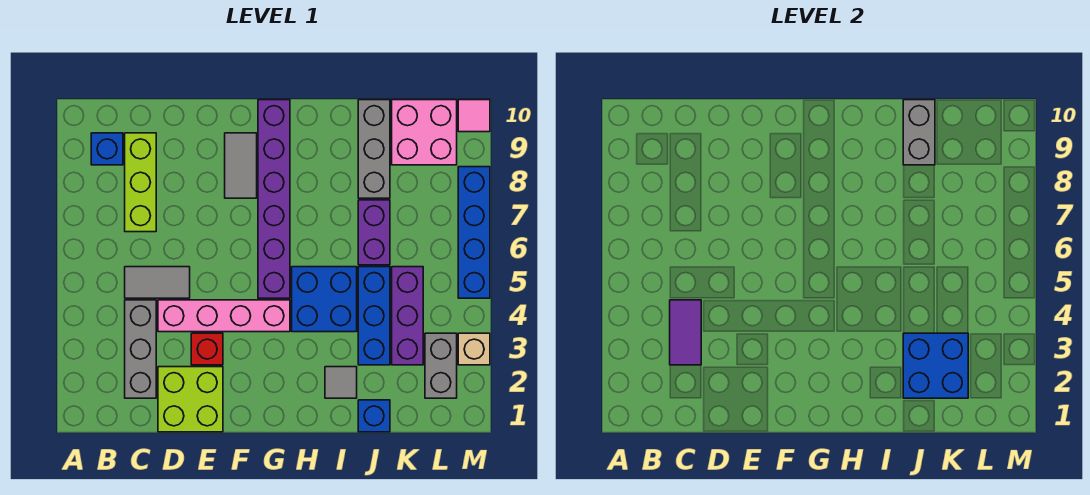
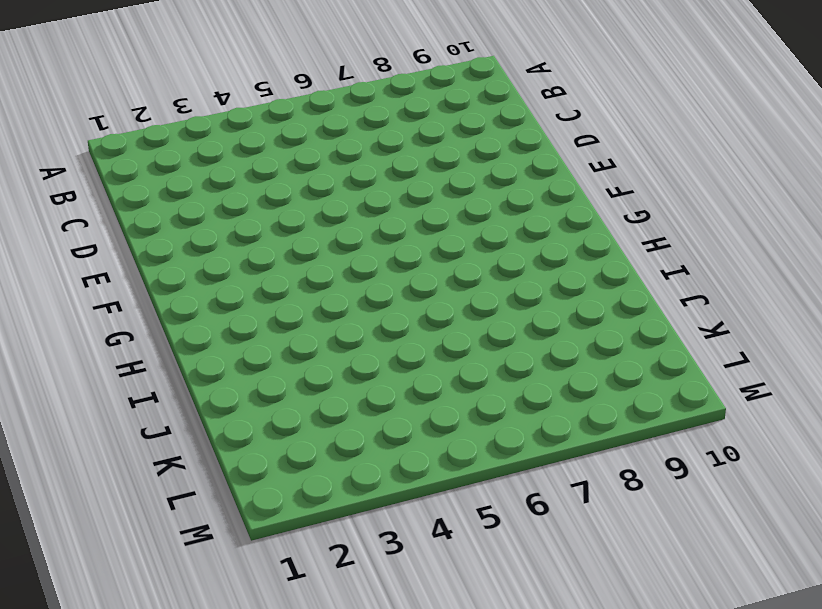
none -> blue brick B9 level 1
none -> grey brick C2:C4 level 1
none -> grey tile C5:D5 level 1

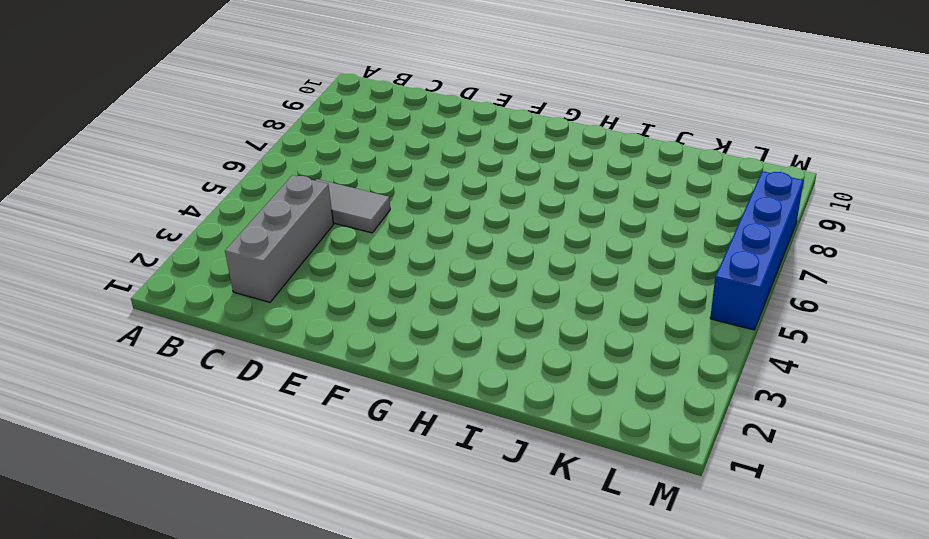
none -> blue brick B9 level 1
none -> lime brick C7:C9 level 1
none -> lime brick D1:E2 level 1

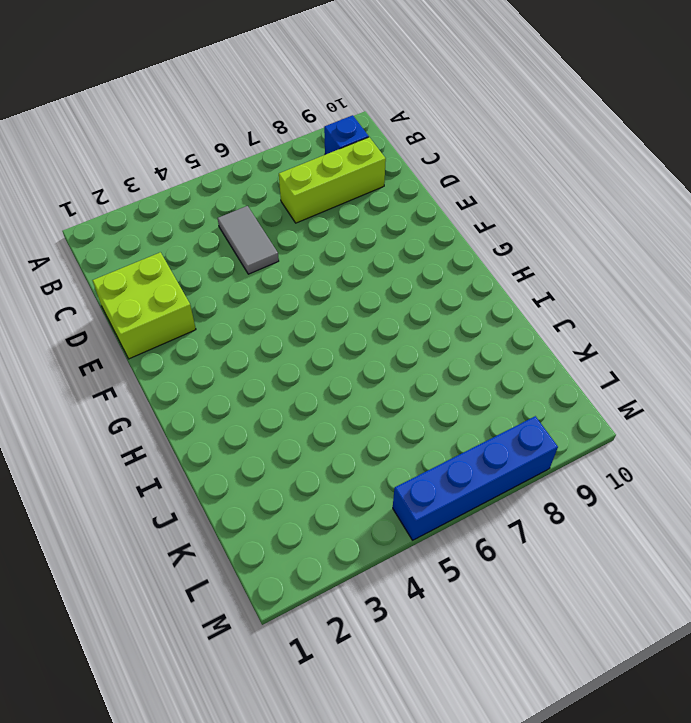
none -> grey brick C2:C4 level 1
none -> pink brick D4:G4 level 1
none -> red brick E3 level 1

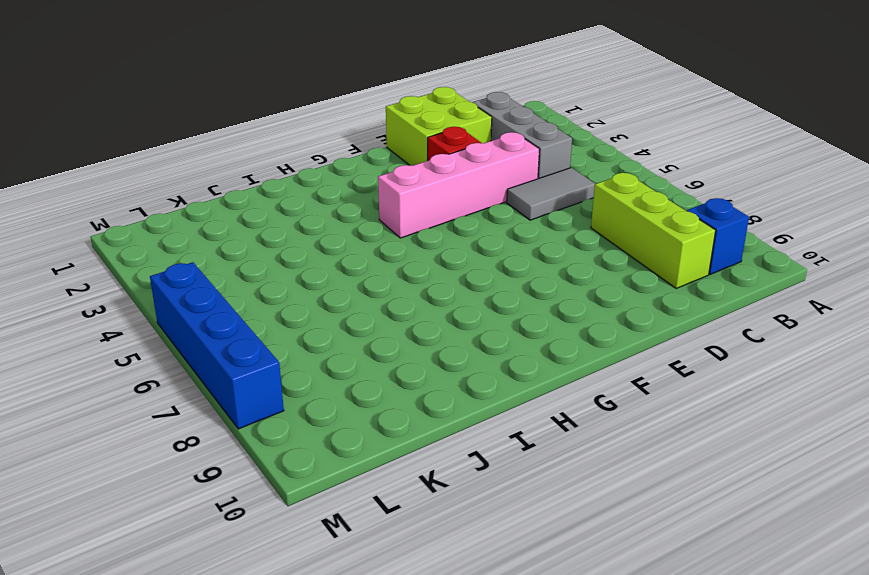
none -> grey tile F8:F9 level 1
none -> purple brick G5:G10 level 1
none -> blue brick H4:I5 level 1

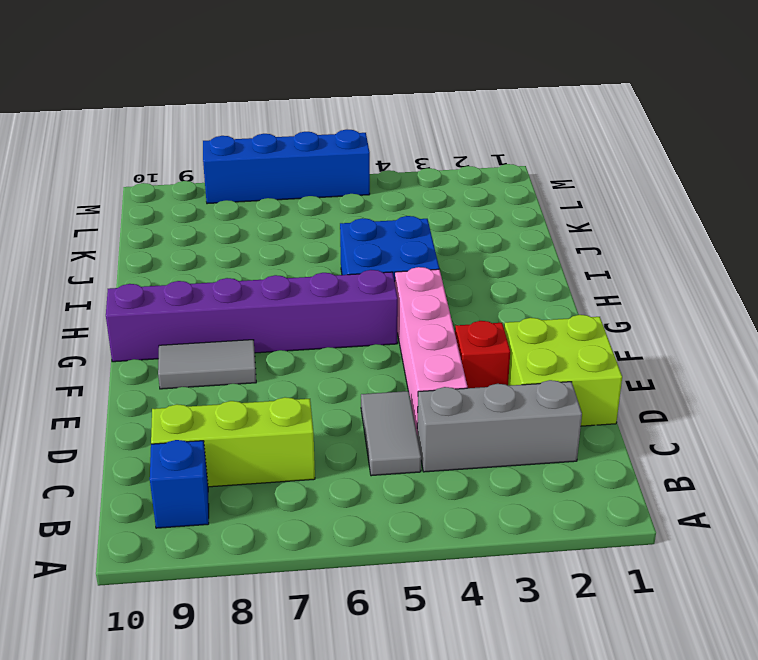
none -> grey tile I2 level 1
none -> blue brick J1 level 1
none -> blue brick J3:J5 level 1

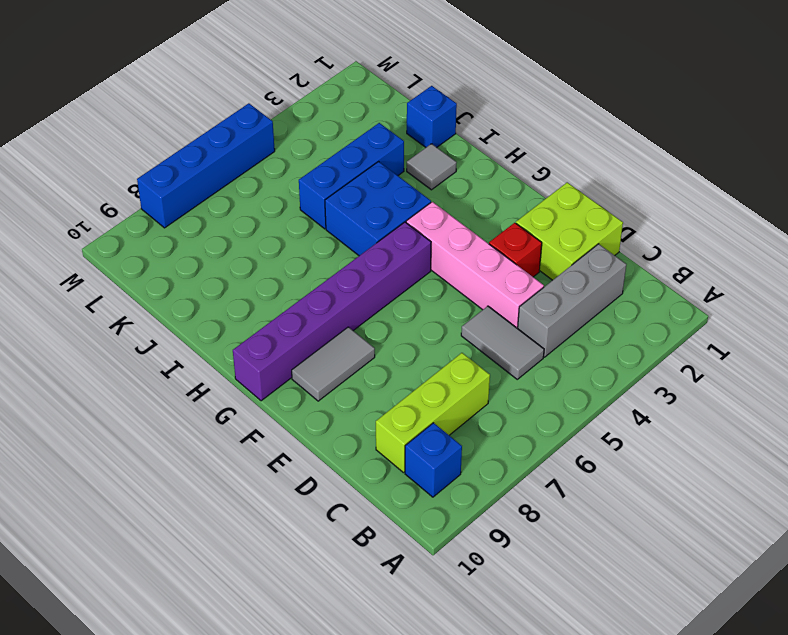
none -> purple brick J6:J7 level 1
none -> grey brick J8:J10 level 1
none -> purple brick K3:K5 level 1

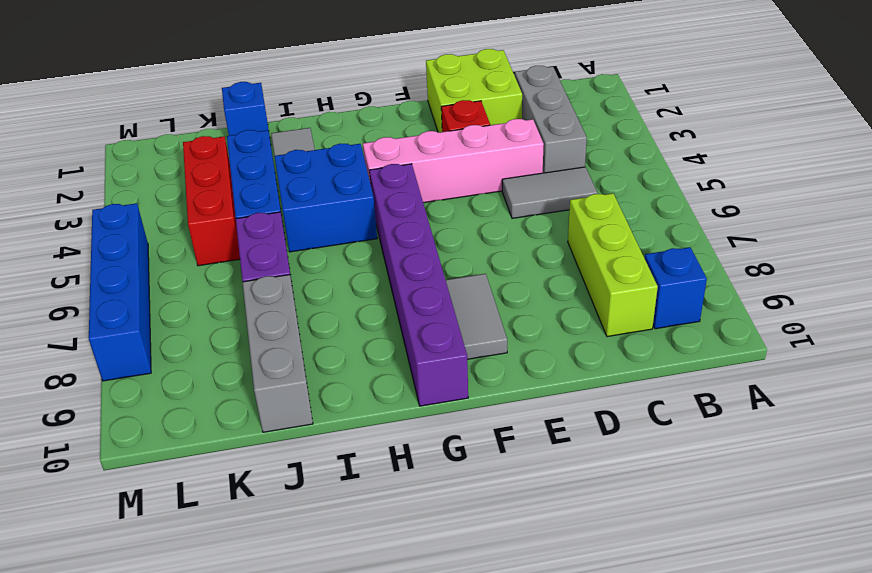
red brick K3:K5 level 1 -> purple brick K3:K5 level 1
none -> pink brick K9:L10 level 1
none -> grey brick L2:L3 level 1
none -> tan brick M3 level 1

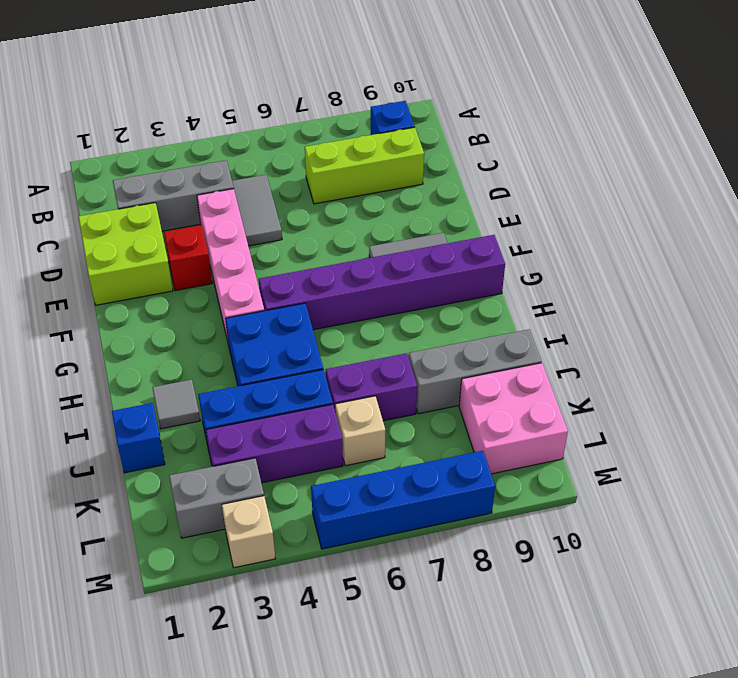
tan brick K6 level 1 -> none
none -> pink tile M10 level 1
none -> purple tile C3:C4 level 2
none -> blue brick J2:K3 level 2

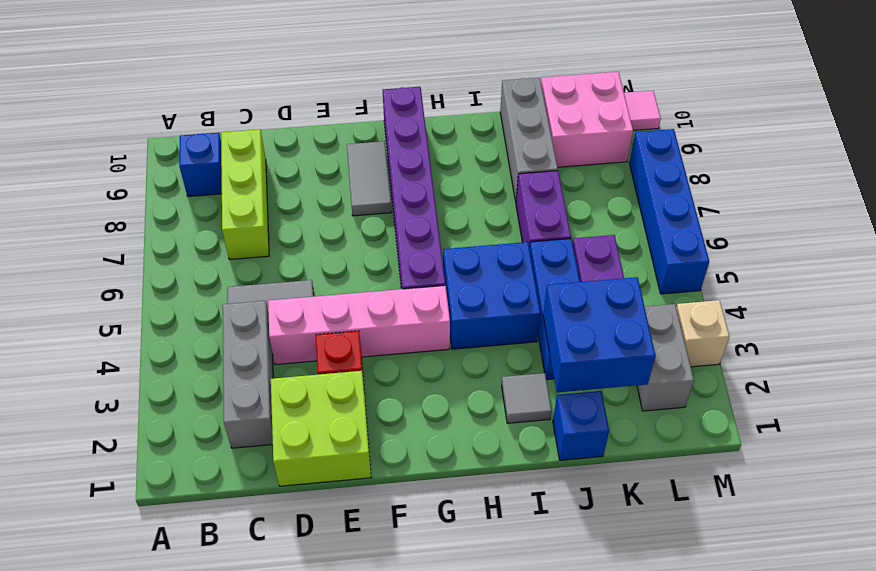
none -> purple tile C3:C4 level 2
none -> grey brick J9:J10 level 2

